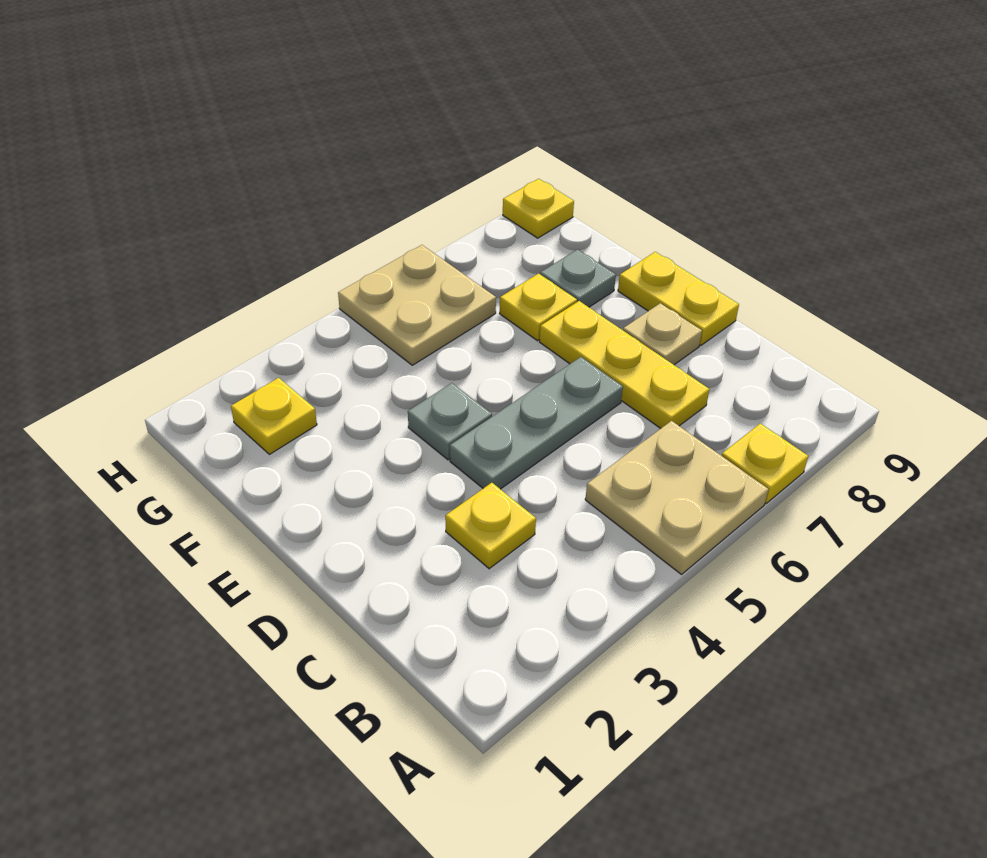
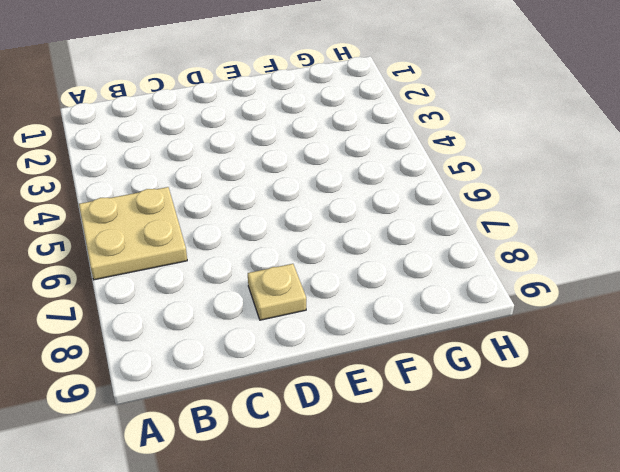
none -> yellow plate A7 level 1
none -> yellow plate C3 level 1
none -> yellow plate C7:E7 level 1

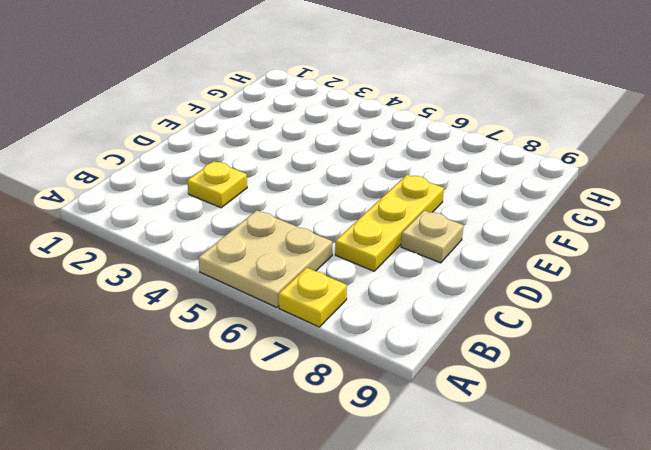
none -> grey plate D4:D6 level 1
none -> yellow plate D9:E9 level 1
none -> grey plate E4 level 1

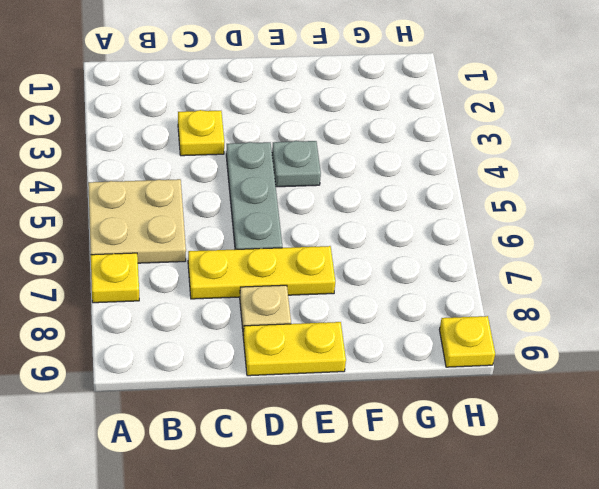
none -> yellow plate F7 level 1
none -> grey plate F8 level 1
none -> yellow plate G2 level 1

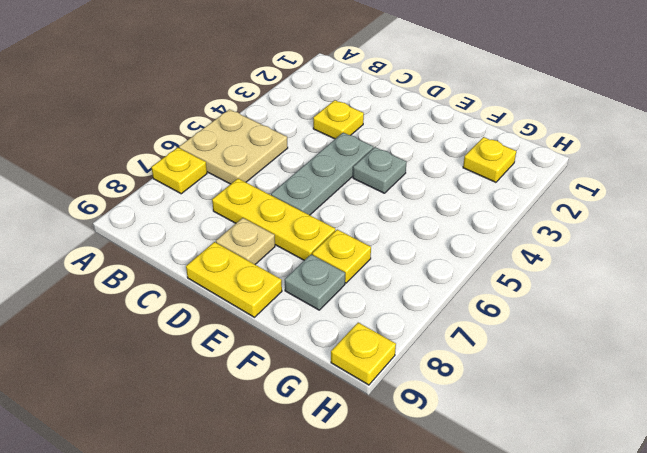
none -> tan plate G5:H6 level 1

